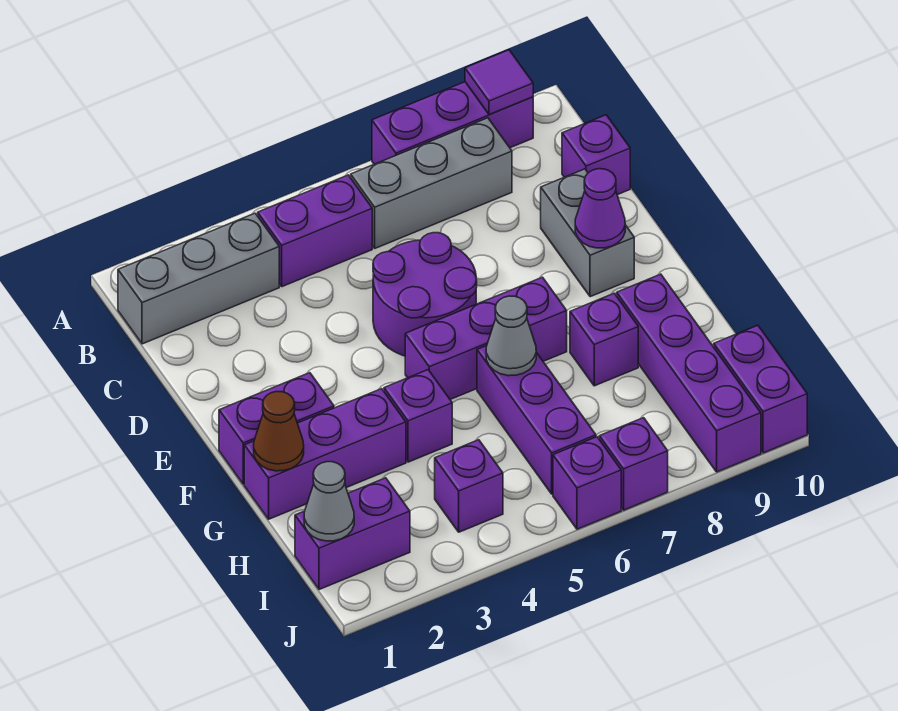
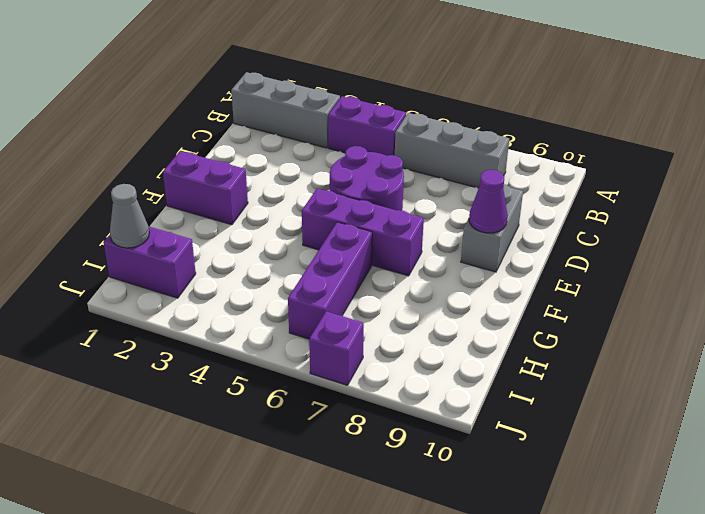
none -> purple brick A7:A9 level 1
none -> purple brick C10 level 1
none -> purple brick G1:G3 level 1

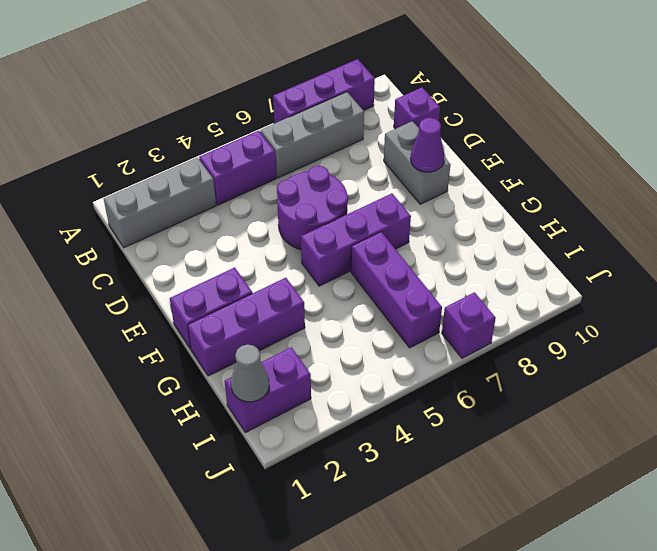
none -> purple brick G4 level 1
none -> purple brick G8 level 1
none -> purple brick G9:J9 level 1

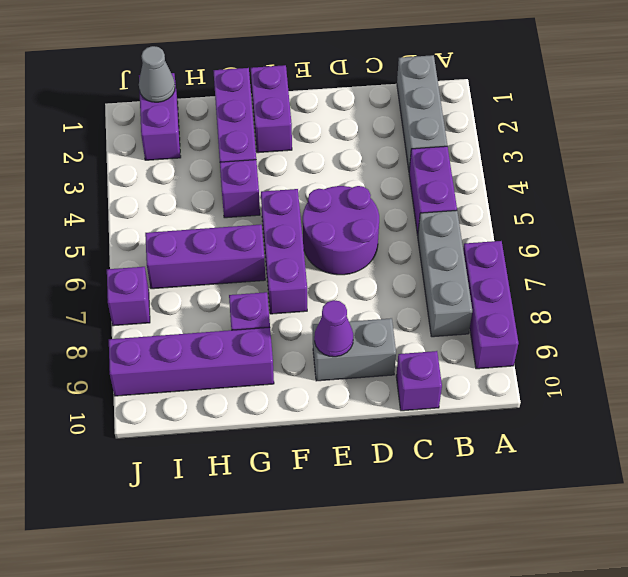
none -> purple brick I4 level 1
none -> purple brick I10:J10 level 1
none -> purple brick J6 level 1

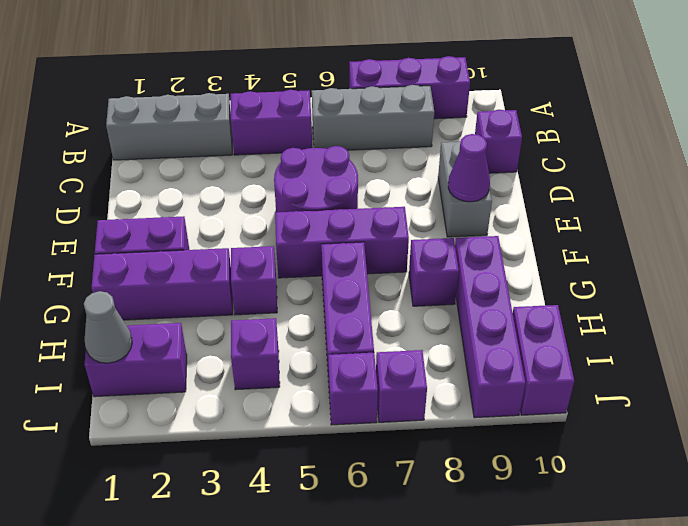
none -> purple tile A9 level 2
none -> brown cone G1 level 2
none -> grey cone G6 level 2

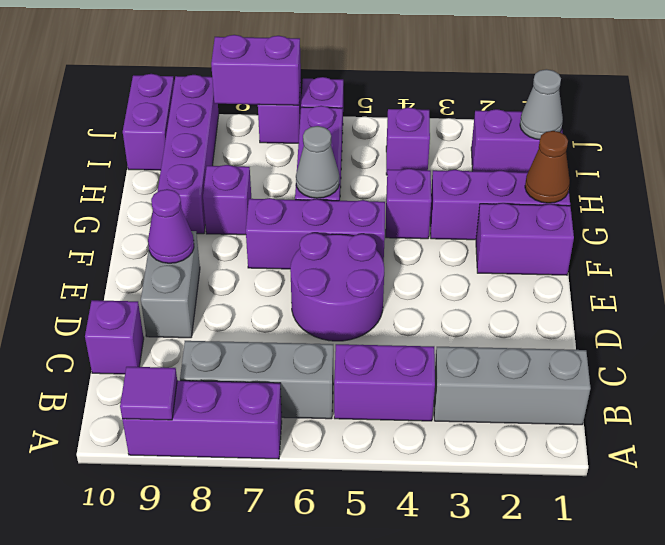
purple brick J7:J8 level 2 -> none

